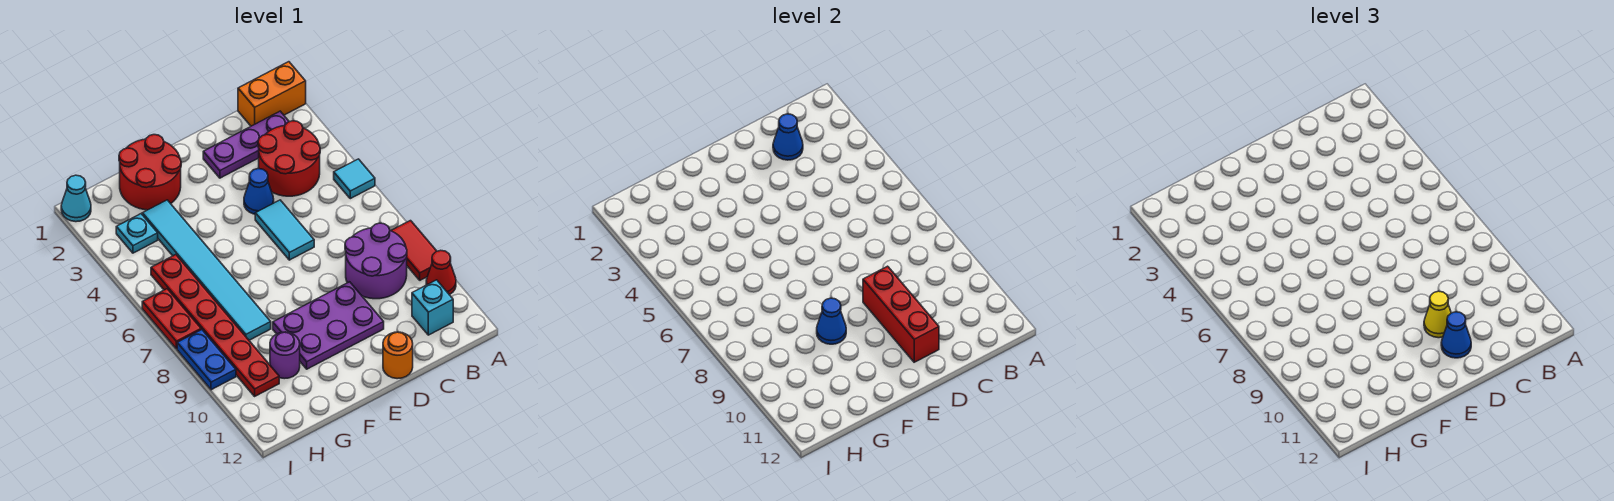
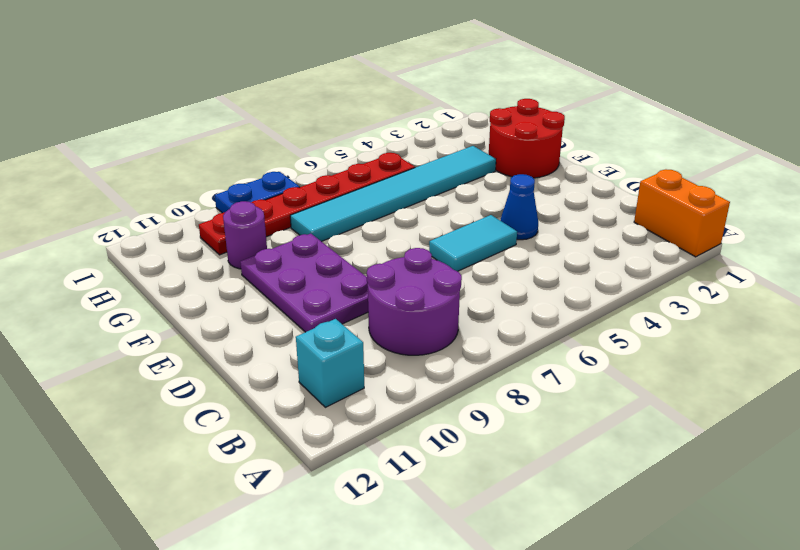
none -> cyan tile A5 level 1
none -> red tile A8:A9 level 1
none -> red cone A10 level 1

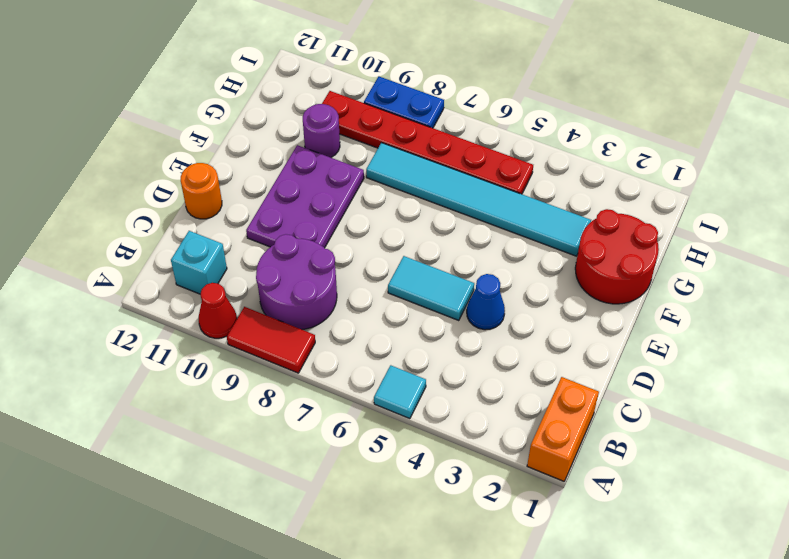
none -> purple plate B2:D2 level 1
none -> red round brick B3:C4 level 1
none -> cyan plate H3 level 1

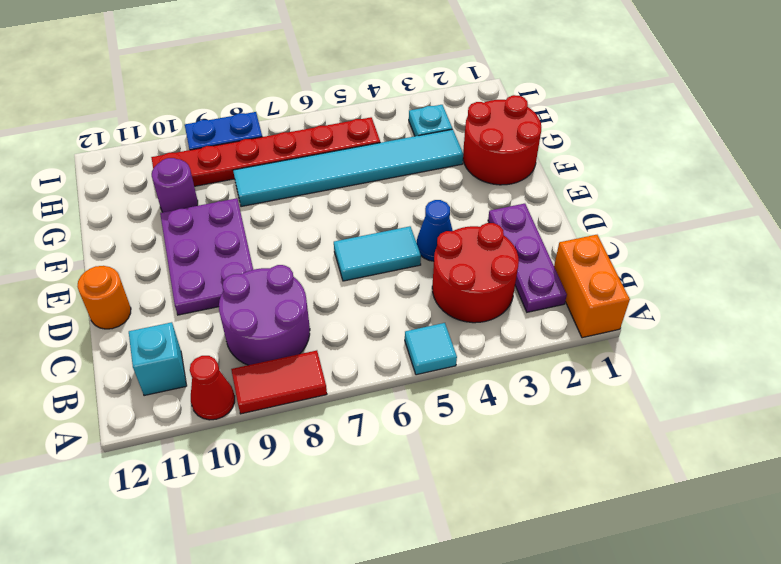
none -> cyan cone I1 level 1
none -> red plate I6:I7 level 1
none -> blue cone C2 level 2

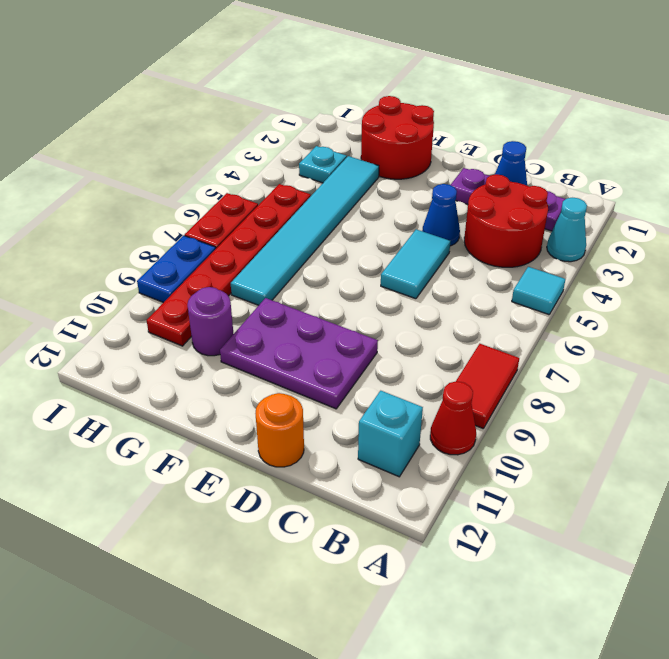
cyan cone A3 level 1 -> cyan cone I1 level 1
none -> orange brick A1:B1 level 1
none -> purple round brick B8:C9 level 1
none -> red brick D9:D11 level 2

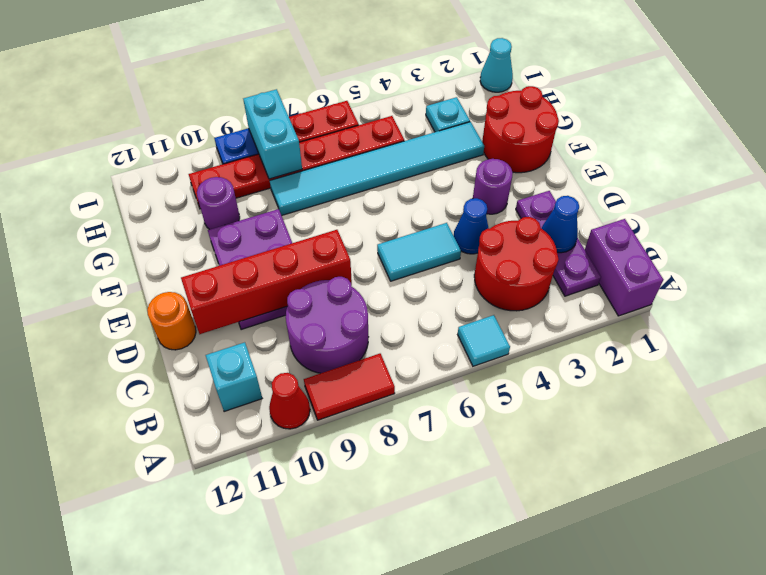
purple brick A1:B1 level 1 -> orange brick A1:B1 level 1
red brick D8:D11 level 2 -> red brick D9:D11 level 2
purple round brick E3 level 1 -> none
cyan brick H8:I8 level 2 -> none
none -> blue cone F9 level 2
none -> yellow cone D10 level 3
none -> blue cone D11 level 3

